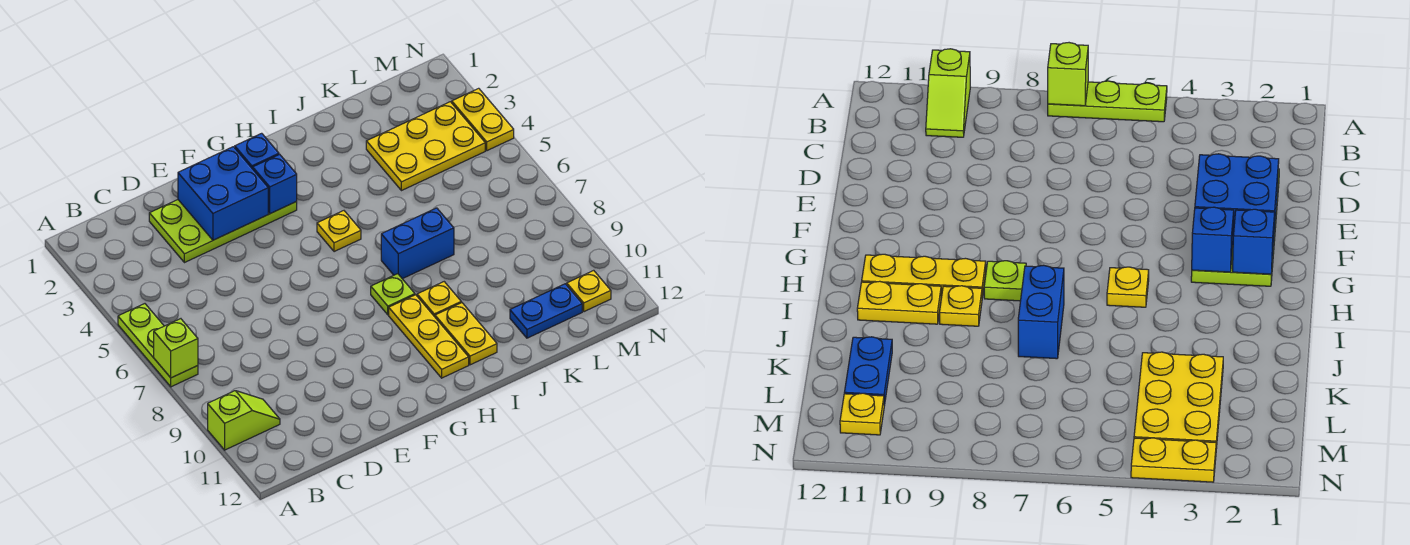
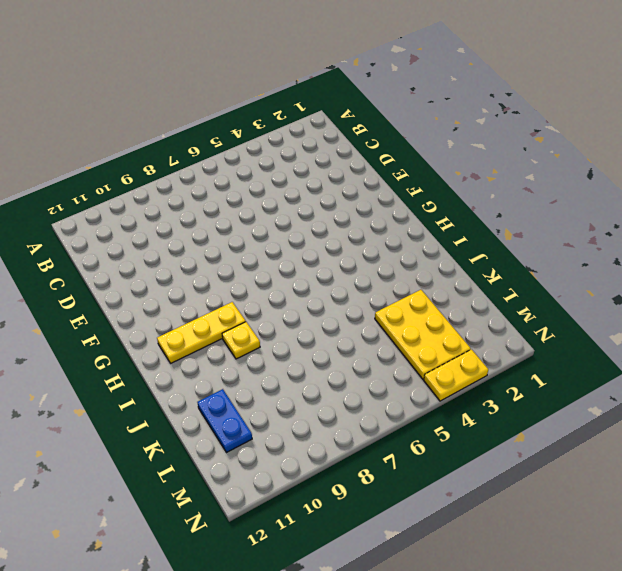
none -> lime plate A5:A7 level 1
none -> lime slope A10:B10 level 1 top A
none -> lime plate D2:G3 level 1

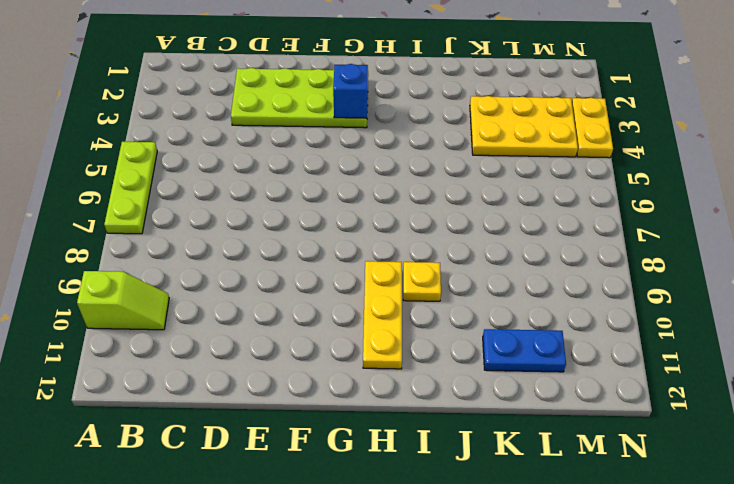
none -> yellow plate H5 level 1
none -> lime plate H8 level 1
none -> blue brick I7:J7 level 1

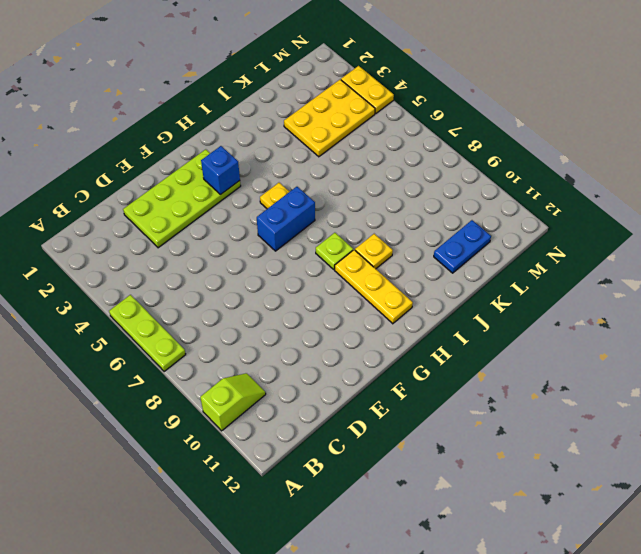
blue brick G6:H6 level 1 -> blue brick I7:J7 level 1
none -> yellow plate I10:I11 level 1
none -> yellow plate M11 level 1
none -> lime brick A7 level 2

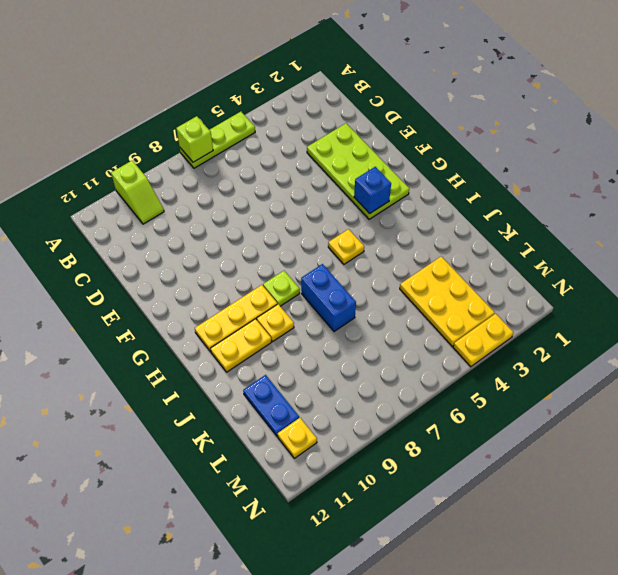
none -> blue brick E2:F3 level 2
none -> blue brick G2 level 2

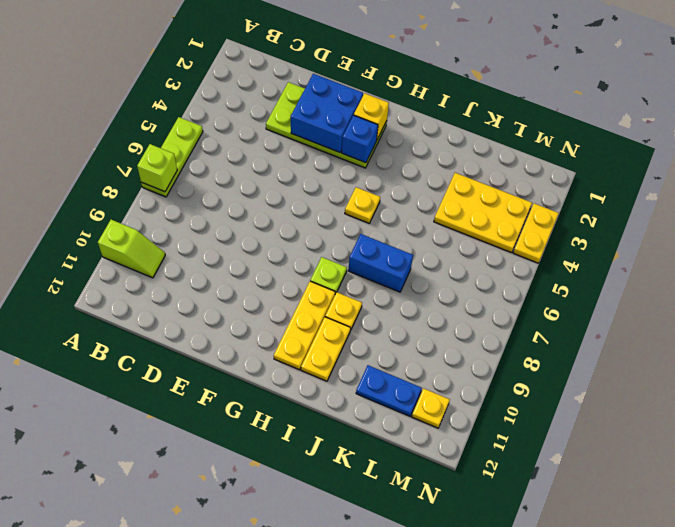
yellow brick G2 level 2 -> blue brick G2 level 2

